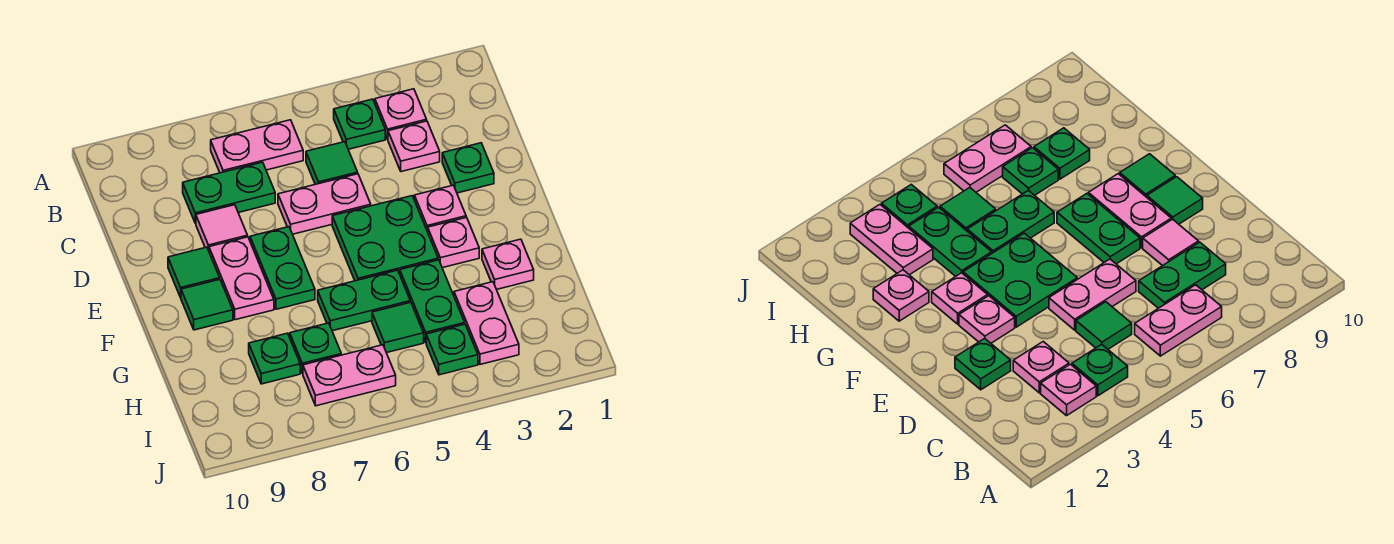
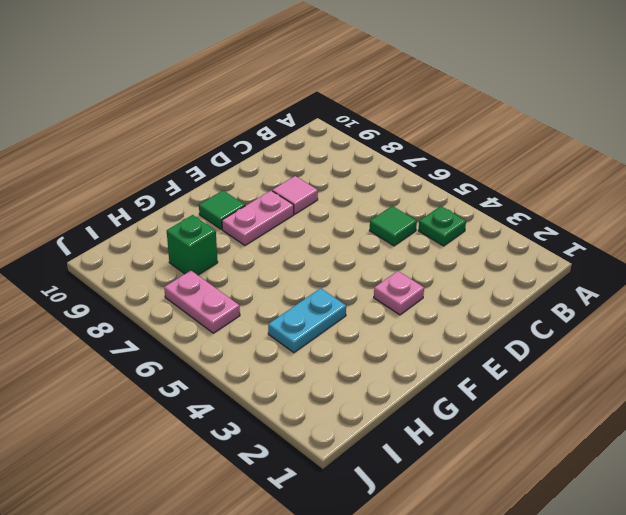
cyan plate G4:H4 level 1 -> green plate G4:H4 level 1
green brick H8 level 1 -> green plate H8 level 1
none -> pink plate B3 level 1
none -> pink plate B6:B7 level 1
none -> pink plate C3 level 1

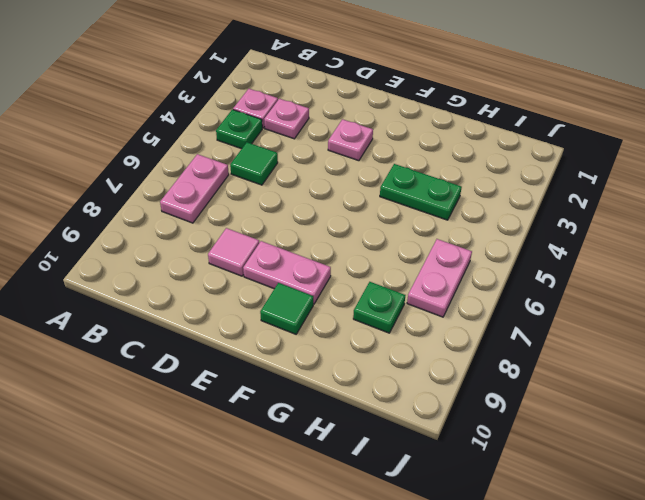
none -> green plate C7:C8 level 1
none -> green plate D2 level 1
none -> pink plate D5:D6 level 1

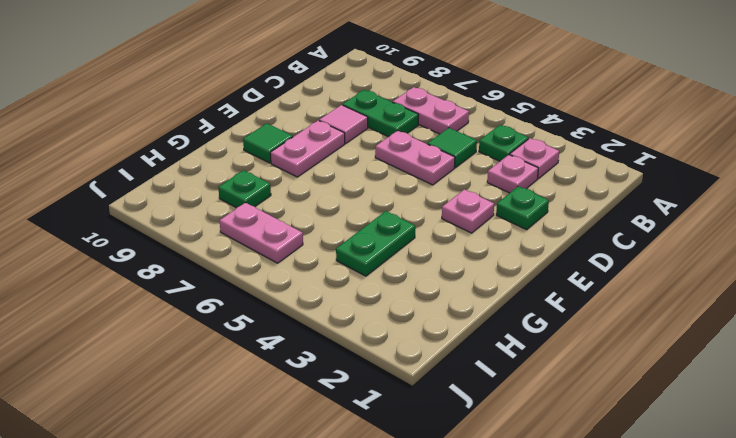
none -> green plate E4:F5 level 1
none -> green plate E7:F7 level 1
none -> green tile E9 level 1

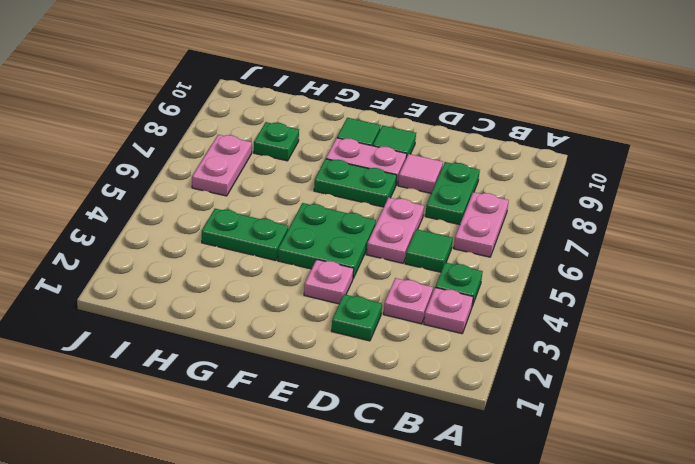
none -> pink plate F3 level 1
none -> pink plate G2 level 1
none -> green plate G5:G6 level 1

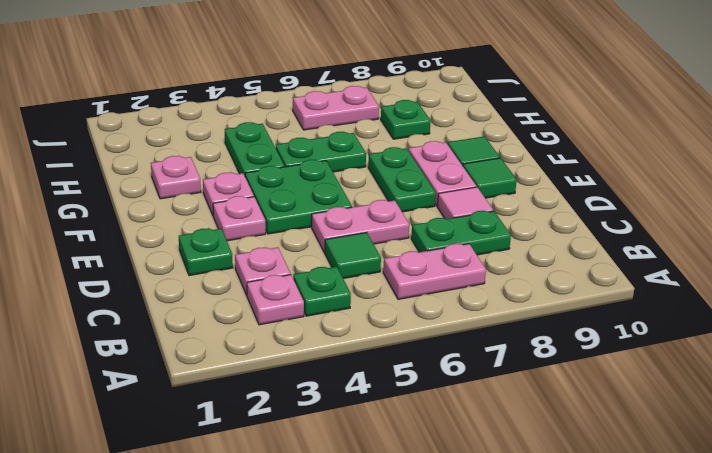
none -> pink plate H3:I3 level 1
none -> green tile H5 level 1
none -> green plate H7 level 1

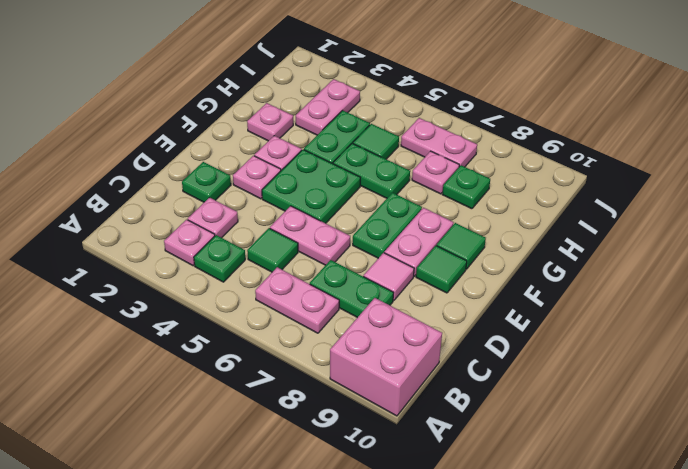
pink brick A9:B10 level 1 -> none
pink plate H7 level 1 -> green plate H7 level 1
none -> green plate I4 level 1

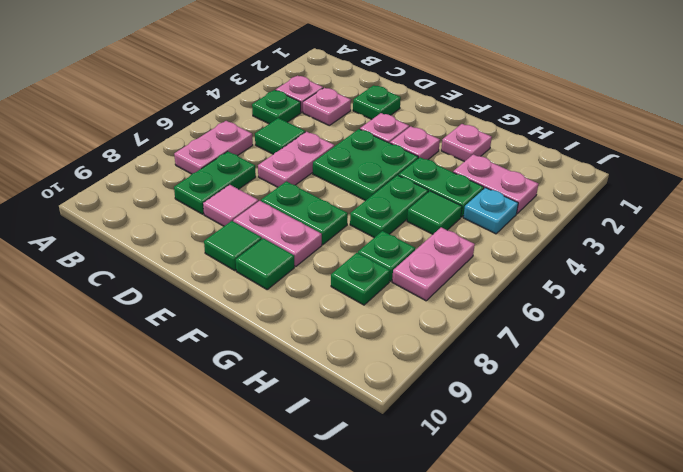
cyan plate I4 level 1 -> green plate I4 level 1

